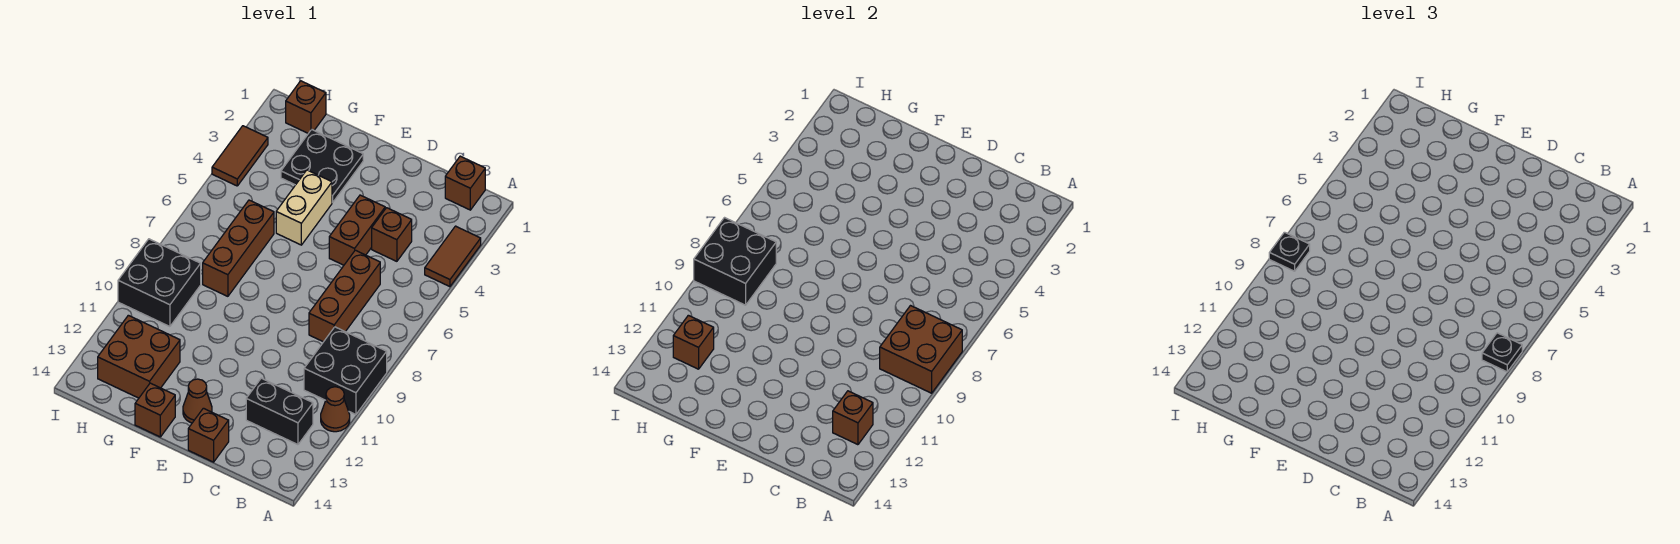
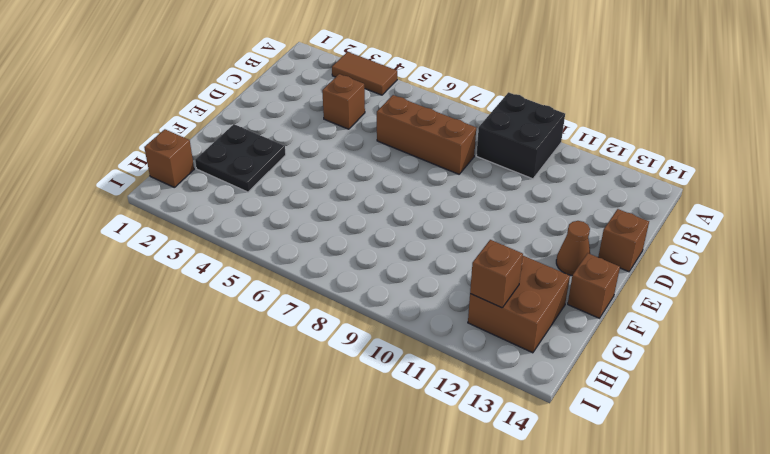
none -> brown cone A11 level 1
none -> brown brick B1 level 1
none -> black brick B12:C12 level 1

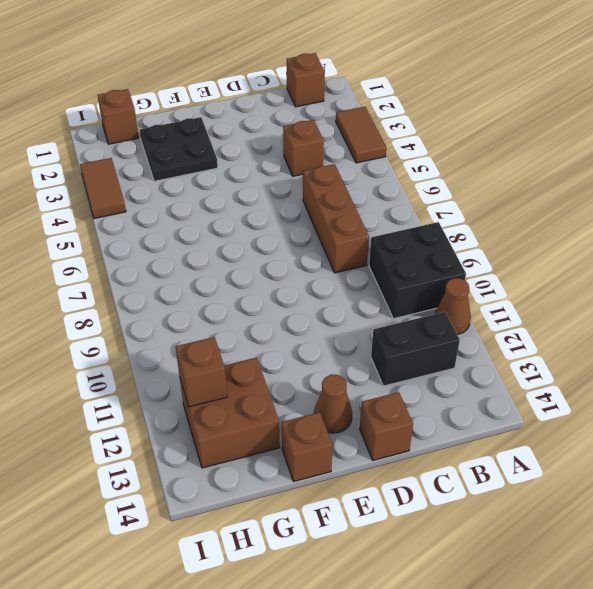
none -> brown brick D4:D5 level 1
none -> tan brick F4:F5 level 1
none -> brown brick G6:G8 level 1

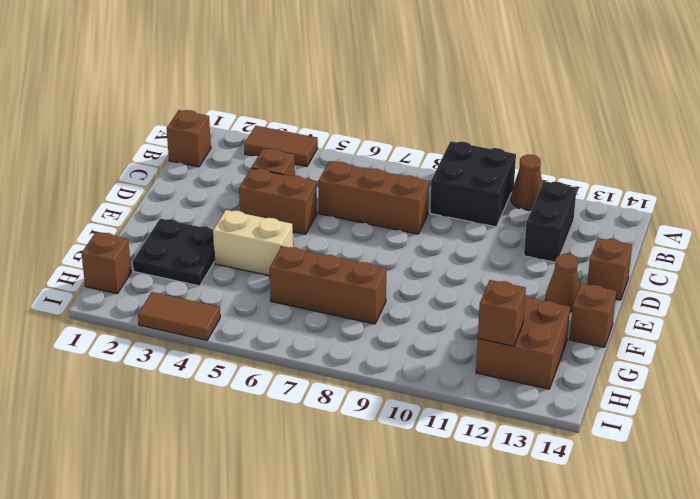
none -> black brick H9:I10 level 1
none -> brown brick A8:B9 level 2
none -> brown brick B12 level 2

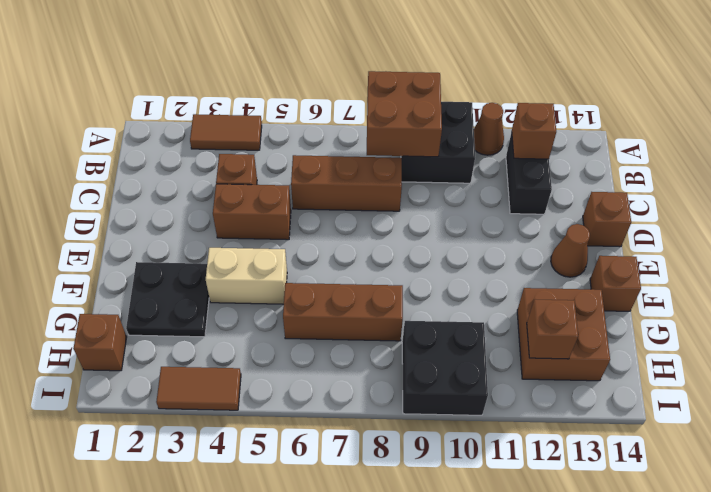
none -> brown brick B1 level 1
none -> black brick H8:I9 level 2
none -> black plate A8 level 3

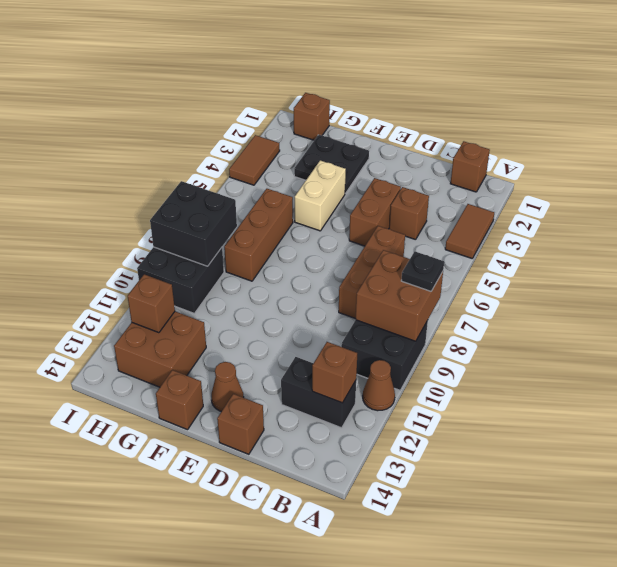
none -> black plate I8 level 3

